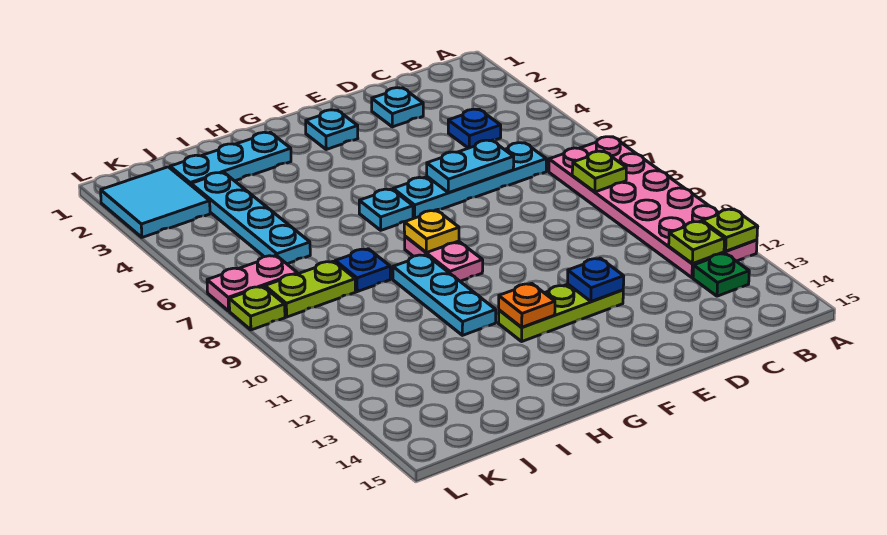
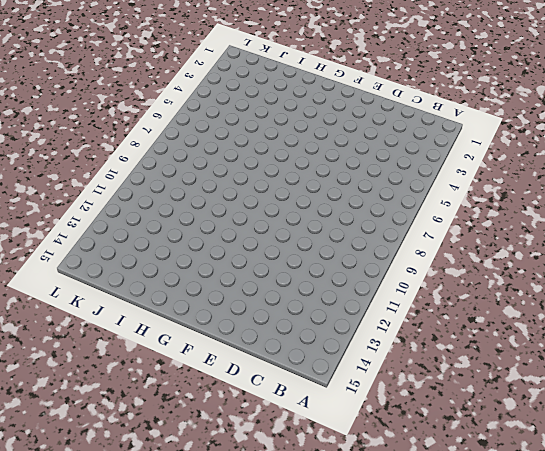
none -> pink plate A7:B12 level 1
none -> green plate B13 level 1
none -> blue plate C4 level 1

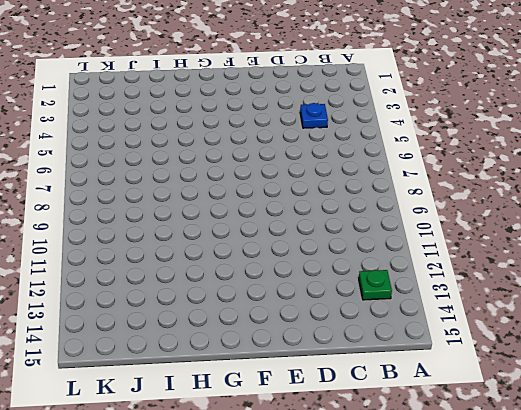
none -> pink plate A7:B12 level 1
none -> cyan plate C6:F6 level 1
none -> cyan plate D2 level 1

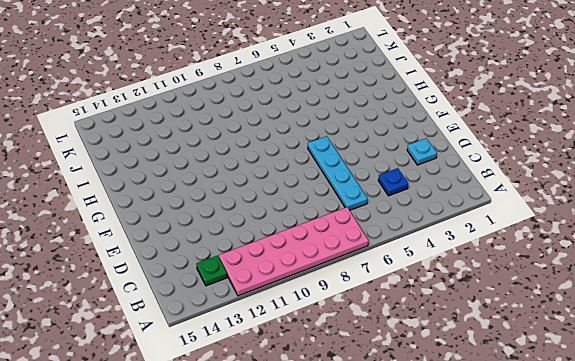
none -> lime plate E12:G12 level 1
none -> cyan plate F2 level 1
none -> cyan plate G6 level 1

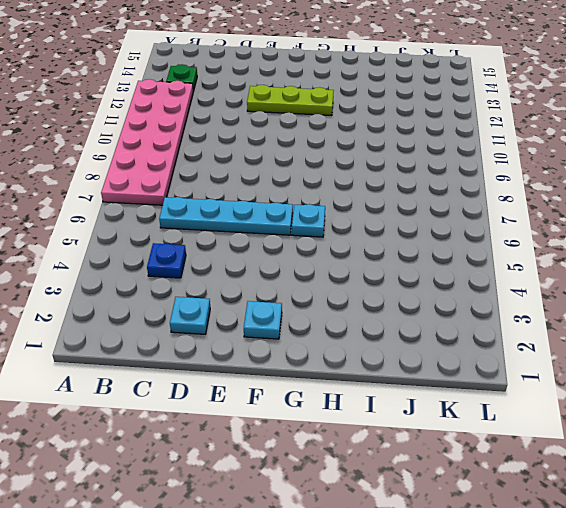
none -> pink plate G8:G9 level 1
none -> cyan plate H2:J2 level 1
none -> cyan plate H9:H11 level 1

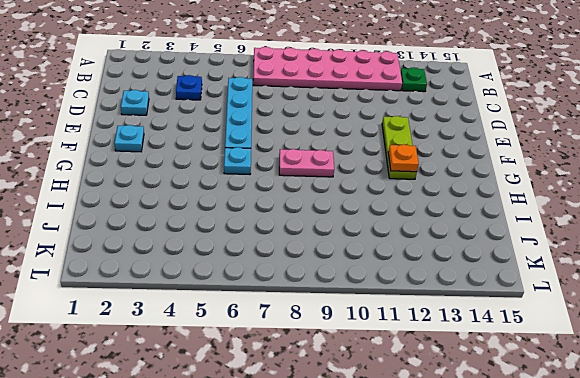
none -> cyan plate H2:J2 level 1
none -> cyan plate H9:H11 level 1
none -> blue plate I8 level 1

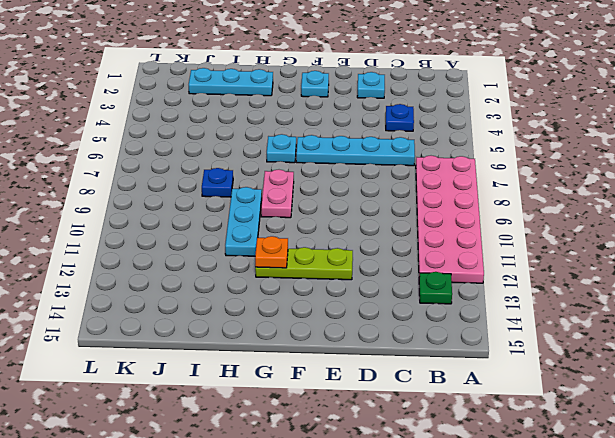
none -> cyan plate J3:J6 level 1
none -> lime plate J8:K8 level 1
none -> cyan tile K2:L3 level 1

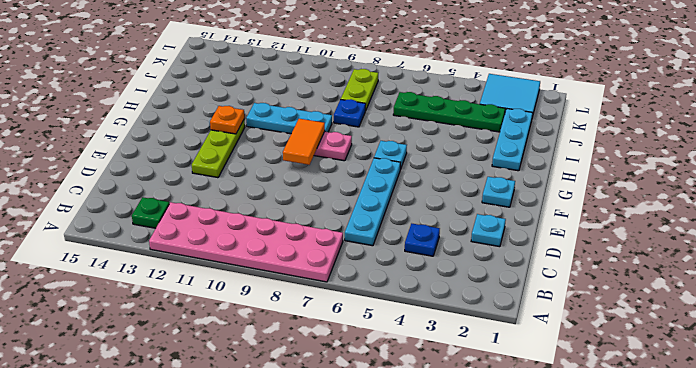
orange tile F9:G9 level 2 -> none
green plate J3:J6 level 1 -> cyan plate J3:J6 level 1
none -> pink plate K7:L7 level 1
none -> lime plate L8 level 1
none -> lime plate A12 level 2

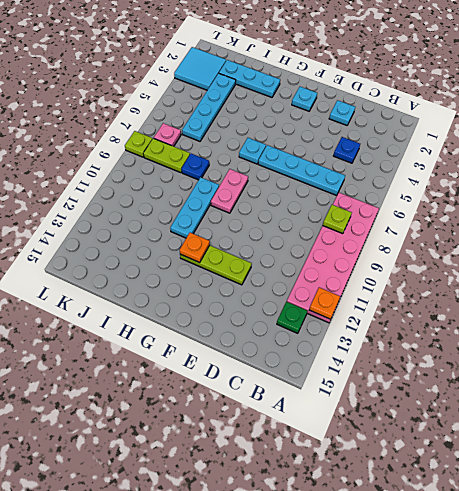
orange plate A12 level 2 -> lime plate A12 level 2
pink plate K7 level 1 -> pink plate K7:L7 level 1
none -> lime plate B12 level 2
none -> cyan plate D6:E6 level 2
none -> blue plate E12 level 2

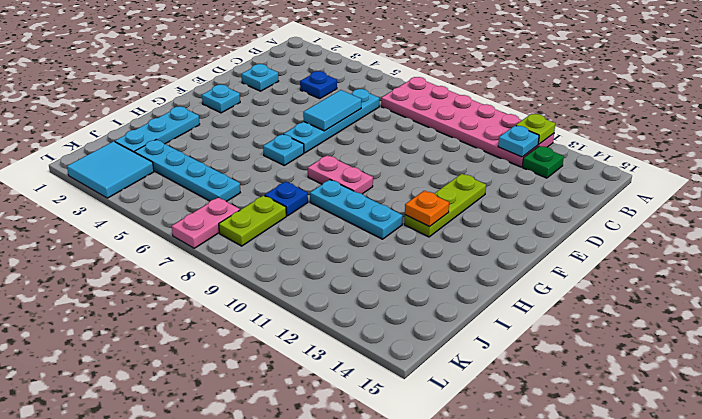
cyan plate B12 level 2 -> lime plate B12 level 2
cyan tile D6:E6 level 2 -> cyan plate D6:E6 level 2
none -> lime plate L8 level 1
none -> lime plate B8 level 2
none -> blue plate E12 level 2

